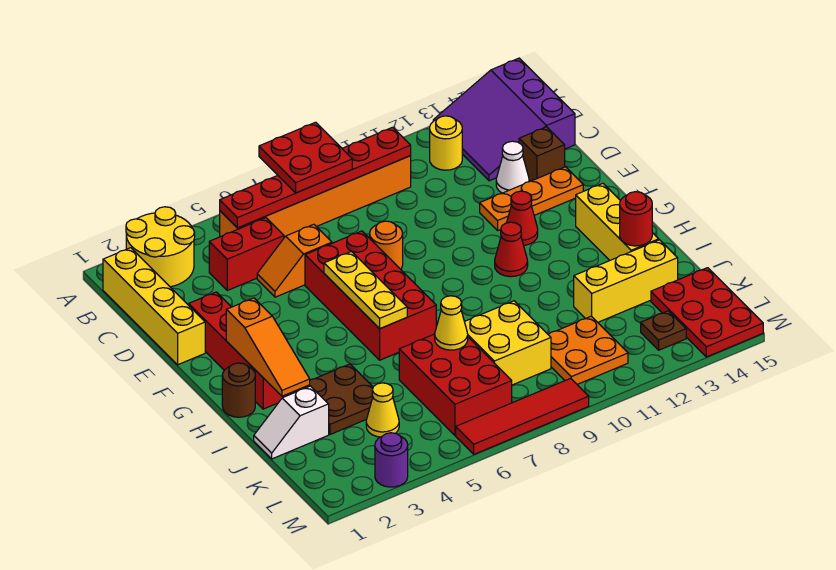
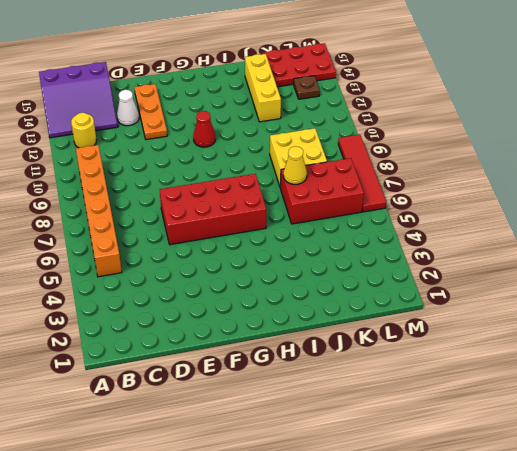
none -> yellow round brick A2:B3 level 1
none -> yellow brick B1:E1 level 1
none -> red brick C4:C5 level 1
none -> orange slope D5:D6 level 1 top 6

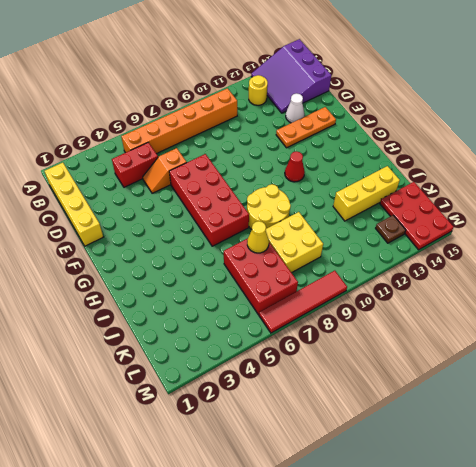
yellow round brick H8:I9 level 1 -> yellow round brick A2:B3 level 1
none -> brown brick D14 level 1
none -> red brick E2:H2 level 1
none -> orange round brick E8 level 1
none -> red cone F12 level 1

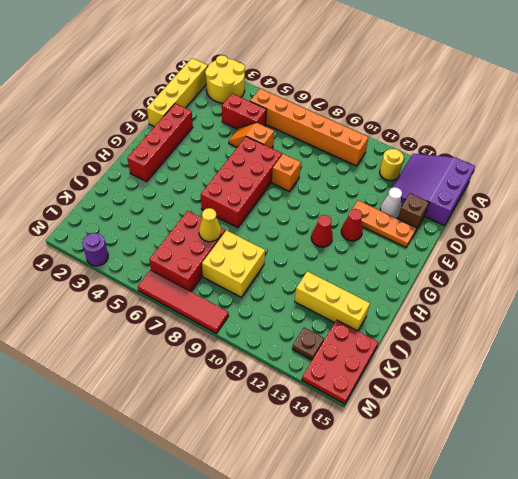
orange brick E8 level 1 -> orange round brick E8 level 1
none -> yellow brick G14:I14 level 1
none -> brown round brick H1 level 1
none -> brown plate I3:J4 level 1
none -> white slope J1:J2 level 1 top 2

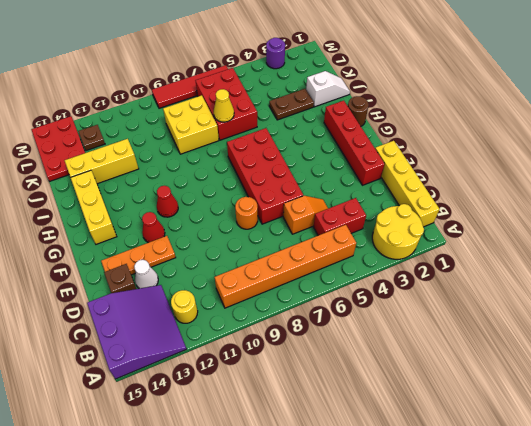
brown plate J3:J4 level 1 -> brown plate I3:J4 level 1
none -> yellow cone K4 level 1
none -> orange plate K10:L11 level 1
none -> red plate B5:B10 level 2
none -> yellow plate F6:H6 level 2

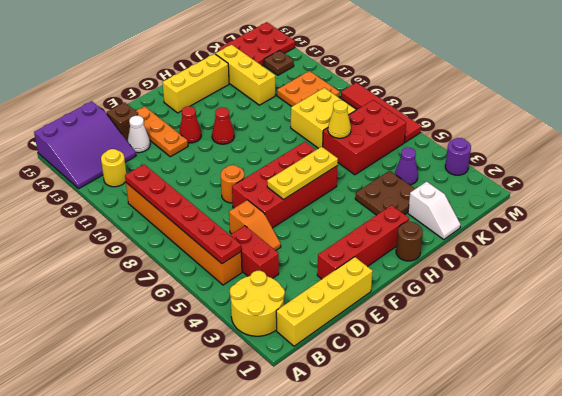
purple cone K4 level 1 -> yellow cone K4 level 1
none -> orange slope G2:I2 level 2 top G
none -> red round brick I14 level 2
none -> red plate A7:B8 level 3

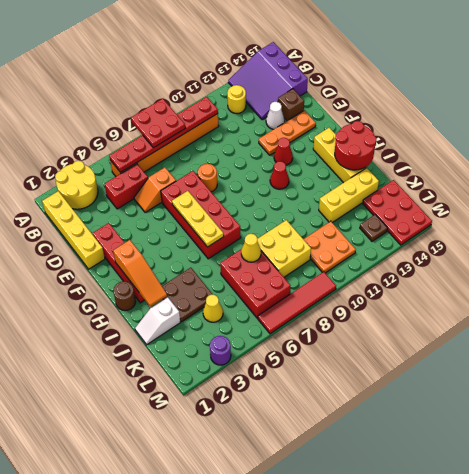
red round brick H14:I15 level 2 -> red round brick I14 level 2

